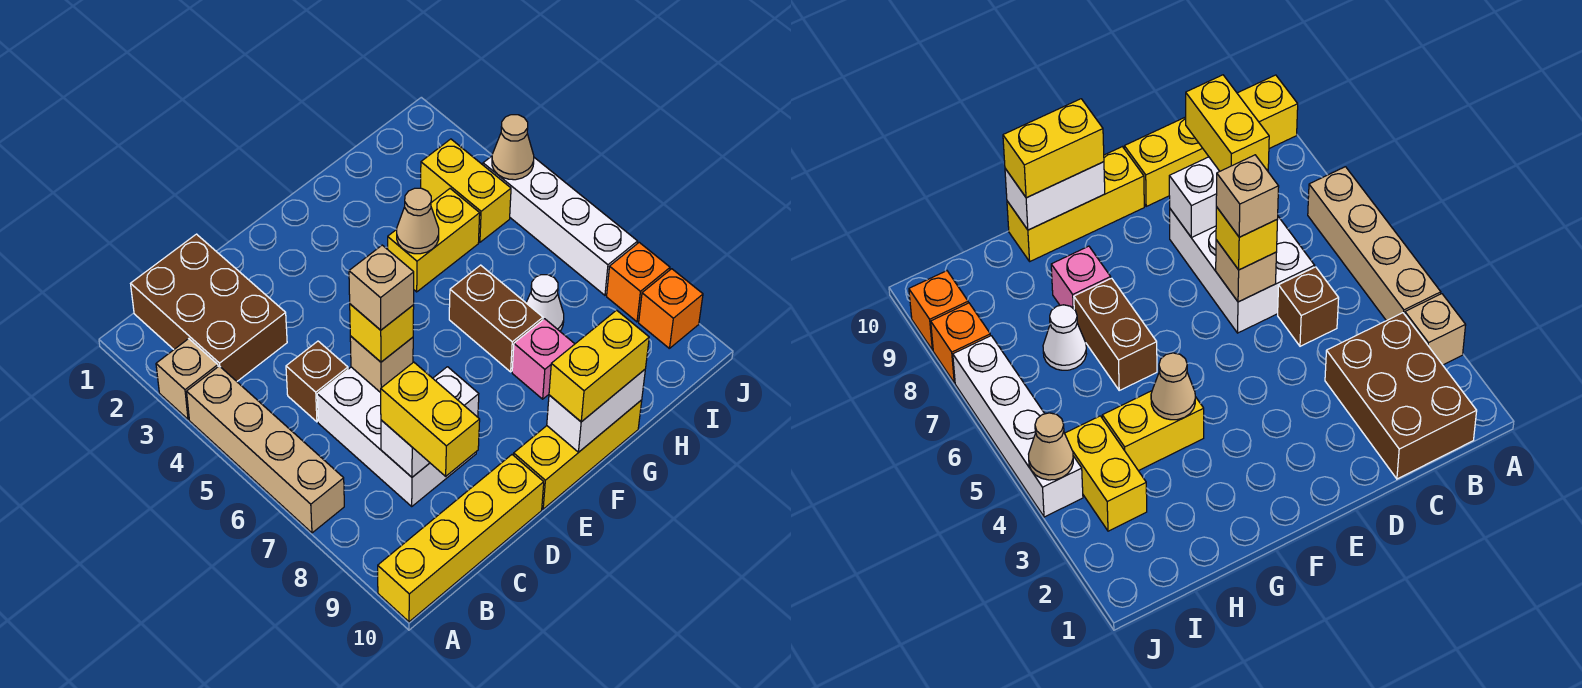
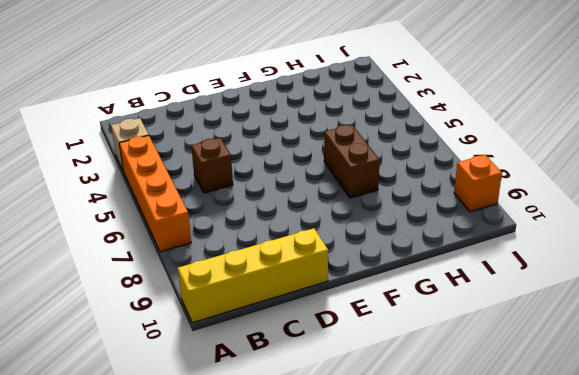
orange brick A4:A7 level 1 -> tan brick A4:A7 level 1
none -> brown brick B1:C3 level 1
none -> white brick C6:D8 level 1
none -> yellow brick E10:G10 level 1

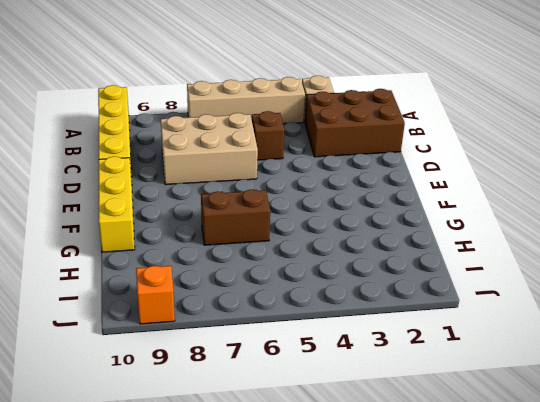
tan brick C6:D8 level 1 -> white brick C6:D8 level 1
none -> yellow brick G4:H4 level 1
none -> pink brick G8 level 1
none -> white cone H7 level 1

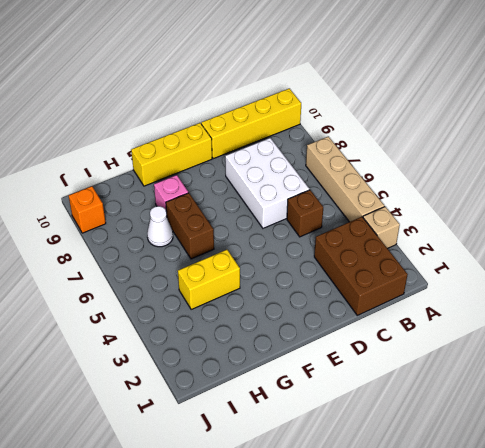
none -> yellow brick I3:I4 level 1
none -> white brick J4:J7 level 1
none -> orange brick J8 level 1

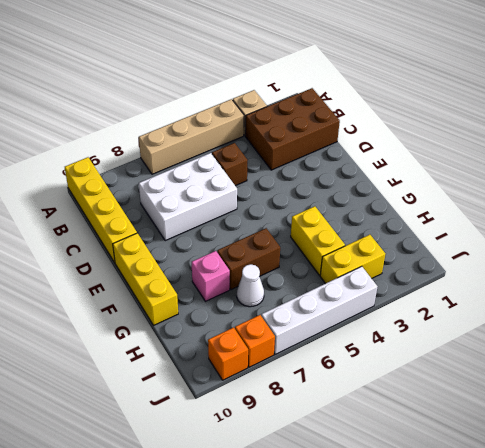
none -> white brick C8:D8 level 2
none -> tan brick D6 level 2
none -> white brick F10:G10 level 2

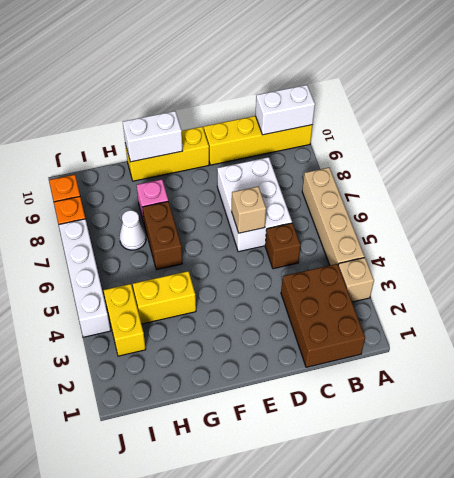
white brick A10:B10 level 2 -> white brick C8:D8 level 2
none -> tan cone G4 level 2
none -> tan cone J4 level 2
none -> yellow brick C8:C9 level 3

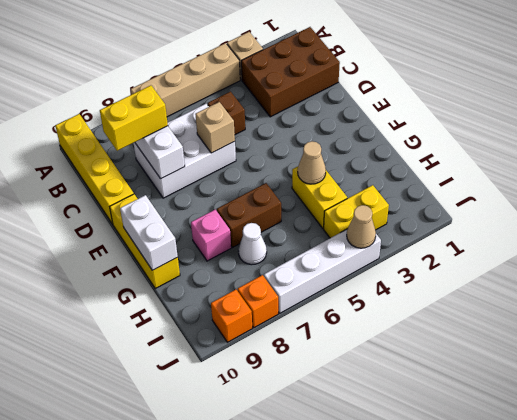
none -> yellow brick D6 level 3
none -> yellow brick F10:G10 level 3
none -> tan brick D6 level 4

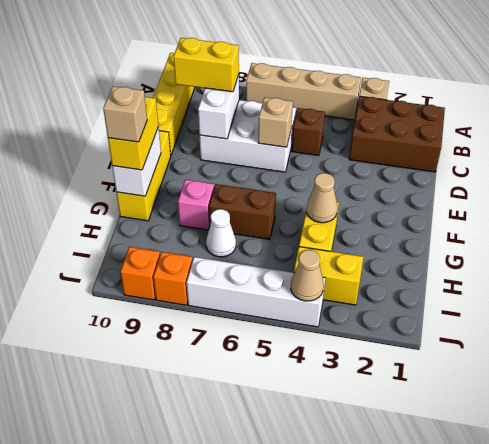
tan brick G10 level 4 -> tan brick D6 level 4
none -> yellow brick D6 level 3

